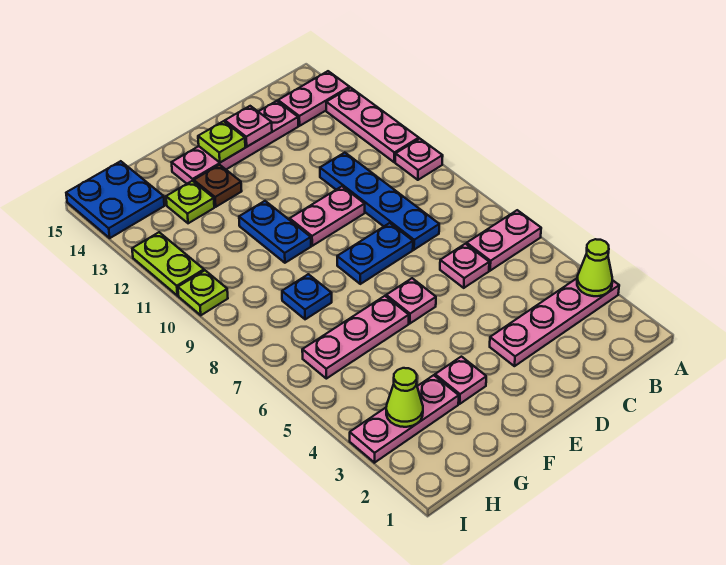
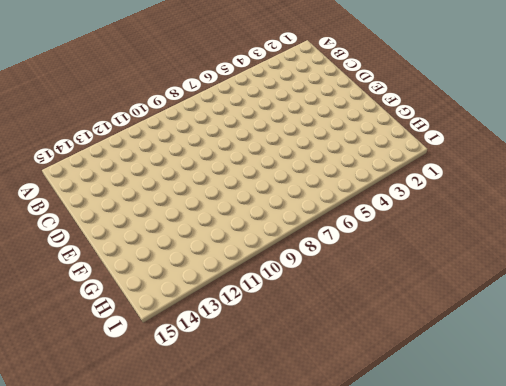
none -> pink plate A3:D3 level 1
none -> pink plate A6:B6 level 1
none -> pink plate A10 level 1

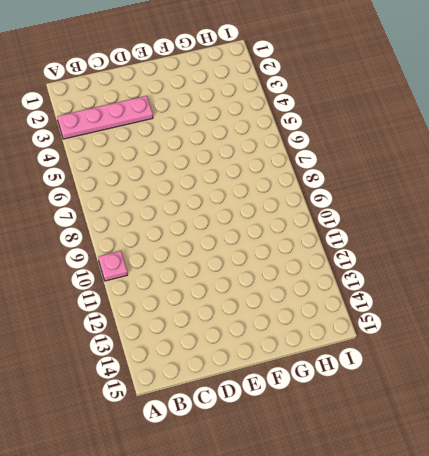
none -> pink plate A6:B6 level 1
none -> pink plate A11:A13 level 1
none -> pink plate A14:B14 level 1

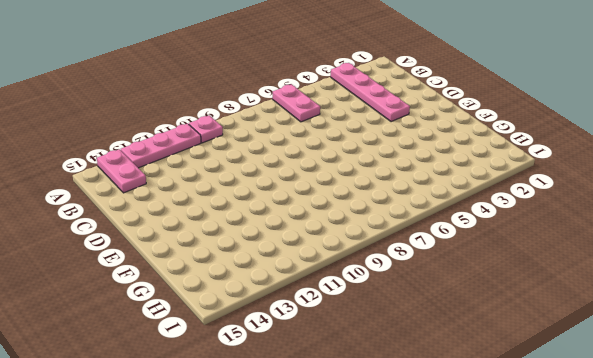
none -> pink plate C6 level 1
none -> blue plate C8:C11 level 1
none -> pink plate C14:F14 level 1

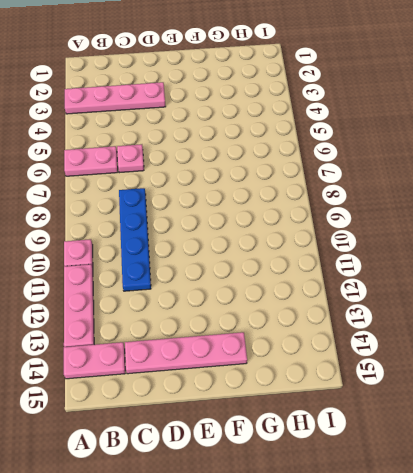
none -> blue plate D8:E8 level 1
none -> pink plate D10:E10 level 1
none -> pink plate E6 level 1

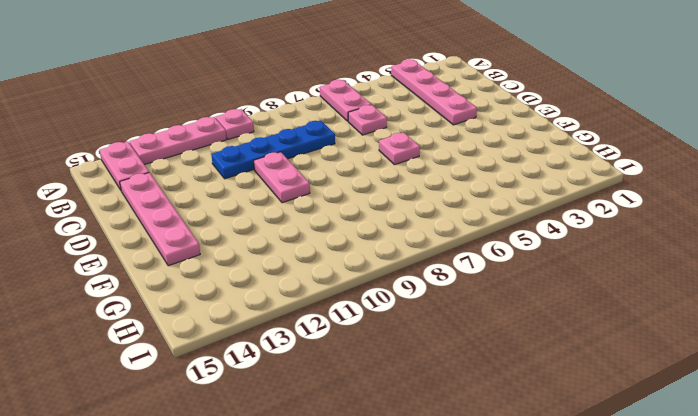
none -> blue plate D8:E8 level 1
none -> pink plate F3 level 1
none -> pink plate F6:H6 level 1

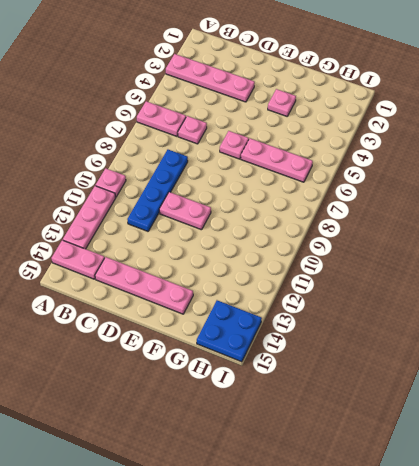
none -> blue plate D8:E8 level 1
none -> blue plate F10:F11 level 1
none -> brown plate F13 level 1

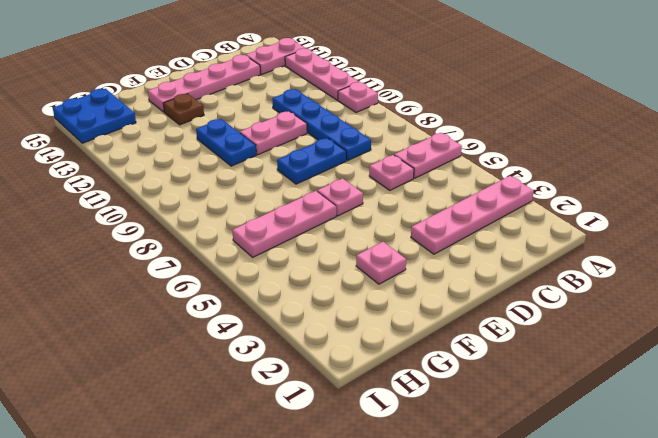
none -> pink plate G3:I3 level 1
none -> blue plate G8 level 1
none -> lime plate G13 level 1

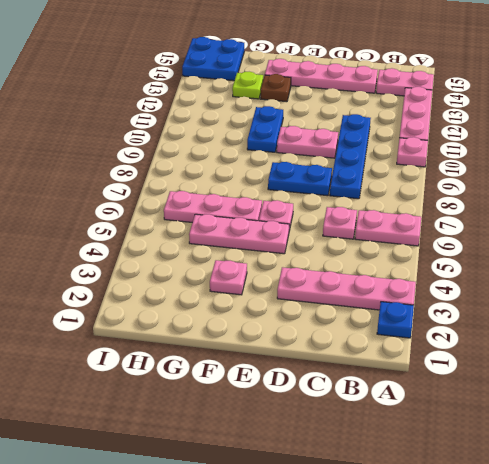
blue plate A2 level 1 -> blue plate G8 level 1
pink plate E5:G5 level 1 -> pink plate G3:I3 level 1
none -> lime plate I10 level 1
none -> lime plate I11:I12 level 1
none -> lime cone A3 level 2

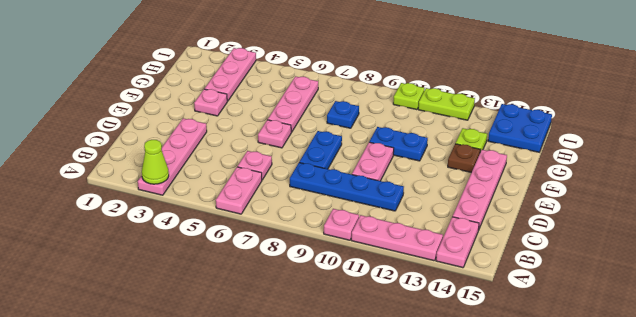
none -> pink plate D14 level 2
none -> lime plate E14 level 2
none -> lime cone H3 level 2

